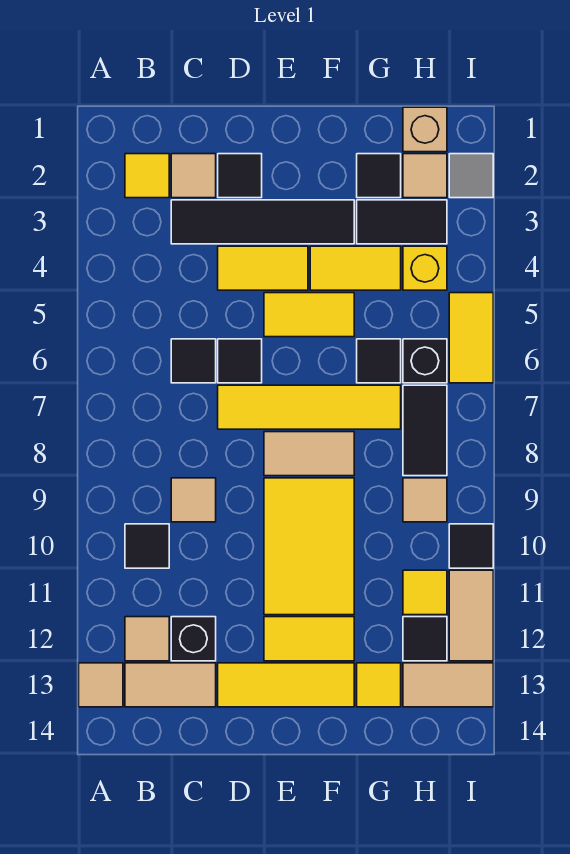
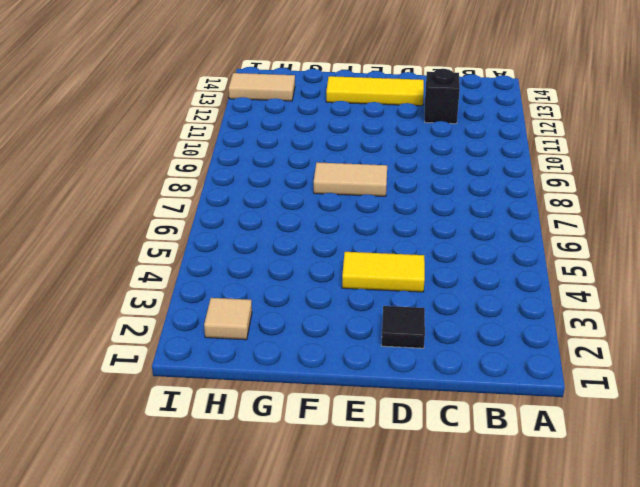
none -> tan tile A13 level 1
none -> yellow tile B2 level 1
none -> black tile B10 level 1
none -> tan tile B12 level 1

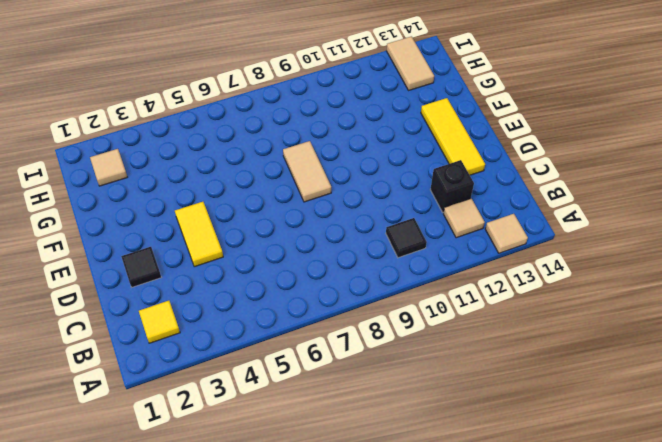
none -> tan tile B13:C13 level 1
none -> tan tile C2 level 1
none -> black tile C3:F3 level 1
none -> black tile C6 level 1

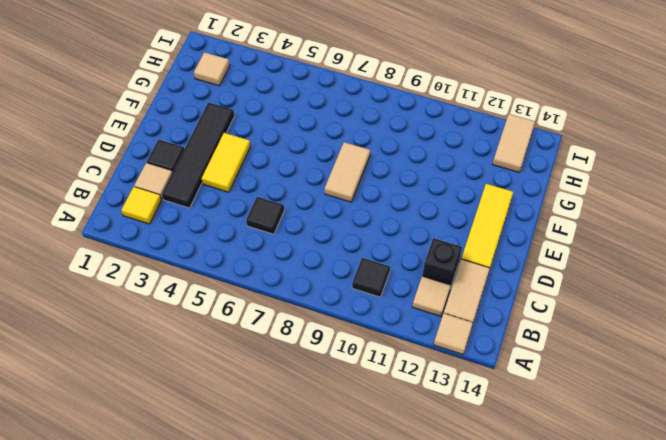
none -> tan tile C9 level 1
none -> black tile D6 level 1
none -> yellow tile D7:G7 level 1
none -> yellow tile E5:F5 level 1

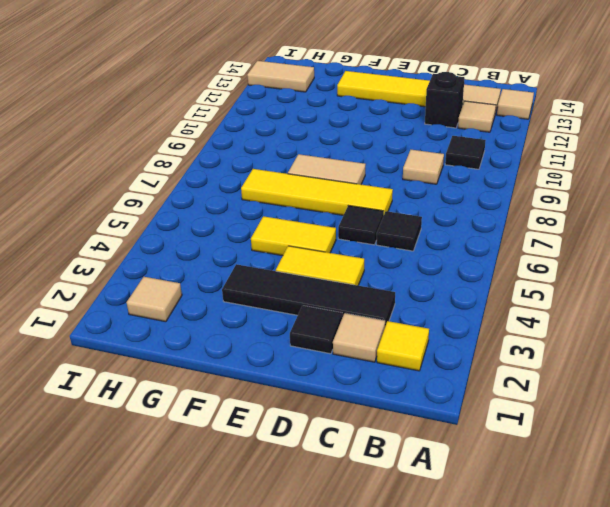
none -> yellow tile E9:F11 level 1
none -> yellow tile E12:F12 level 1
none -> yellow tile F4:G4 level 1
none -> black tile G2 level 1

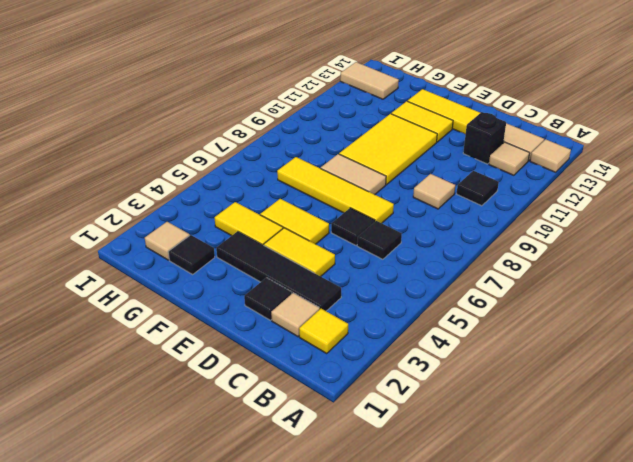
none -> black tile G3:H3 level 1
none -> black tile G6 level 1
none -> yellow tile G13 level 1
none -> tan brick H1 level 1

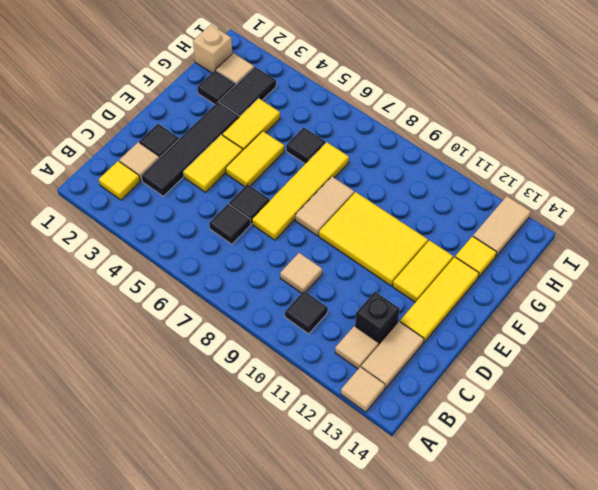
none -> yellow brick H4 level 1
none -> black brick H6 level 1
none -> black tile H7:H8 level 1
none -> tan tile H9 level 1

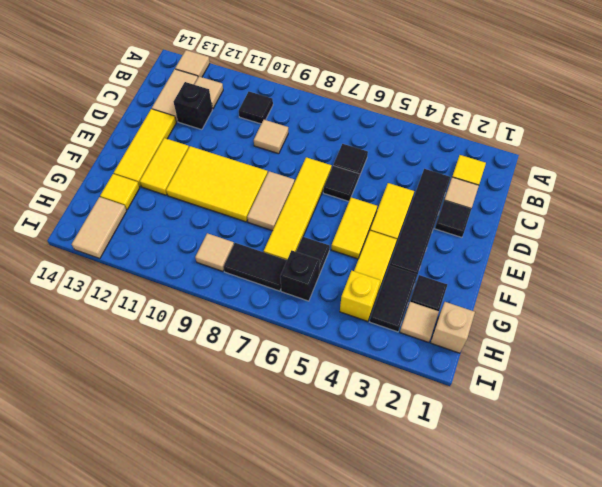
none -> yellow tile H11 level 1
none -> black tile H12 level 1
none -> grey tile I2 level 1
none -> yellow tile I5:I6 level 1

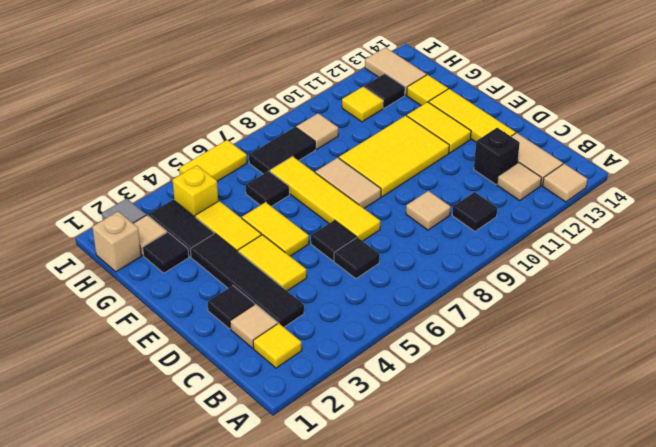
none -> black brick H6 level 1
none -> black tile I10 level 1
none -> tan tile I11:I12 level 1

